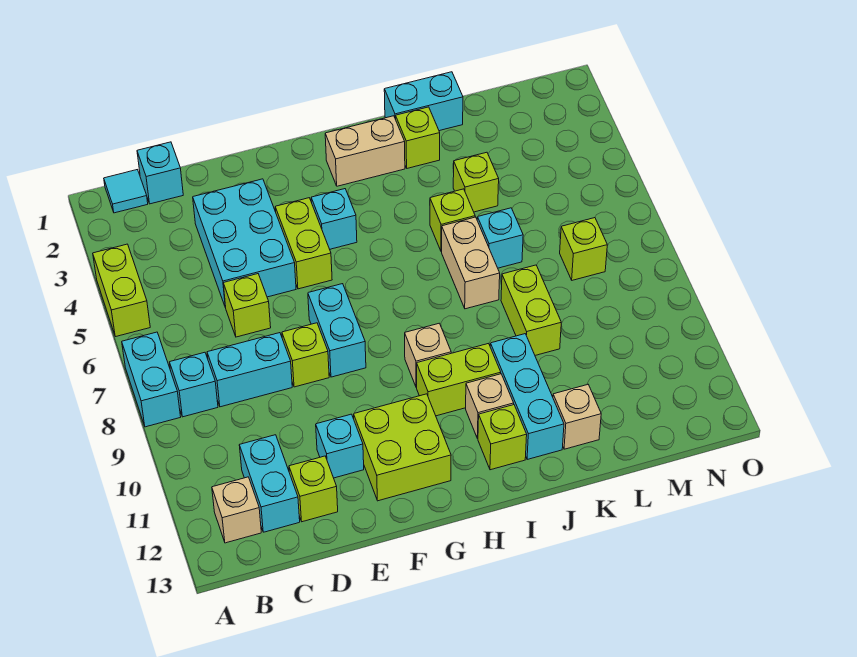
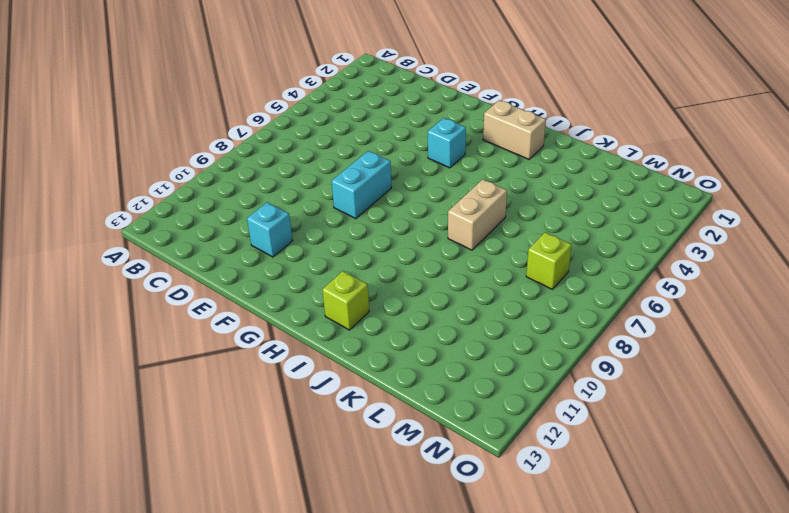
none -> lime brick A4:A5 level 1
none -> cyan brick A7:A8 level 1
none -> cyan tile B1 level 1
none -> cyan brick B8 level 1

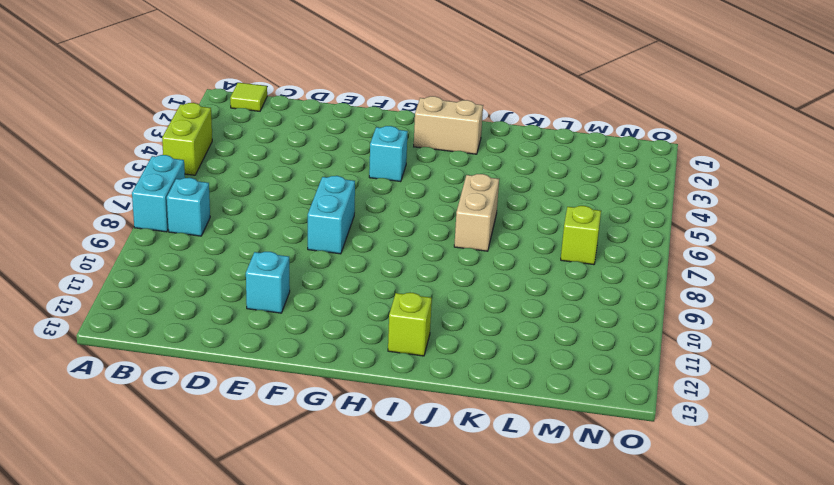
lime tile B1 level 1 -> cyan tile B1 level 1
none -> tan brick B12 level 1
none -> cyan brick C1 level 1
none -> cyan brick C8:D8 level 1
none -> cyan brick C11:C12 level 1

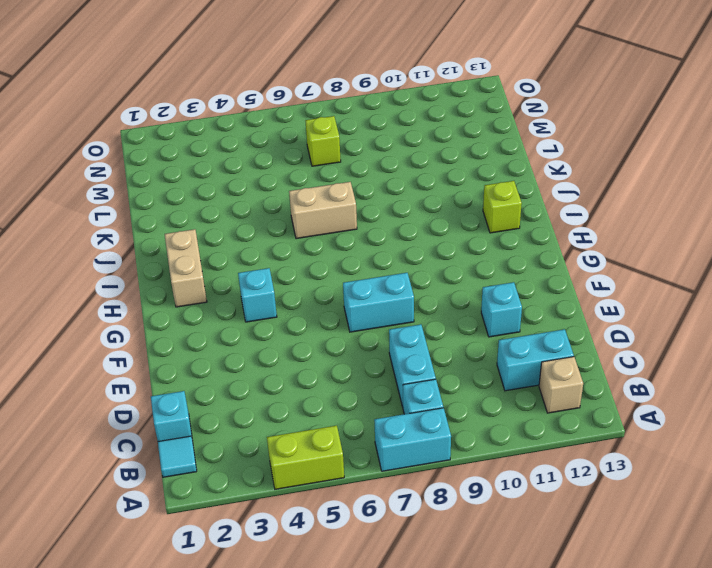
none -> cyan brick D3:E5 level 1
none -> lime brick D6 level 1
none -> lime brick D12 level 1
none -> lime brick E8 level 1

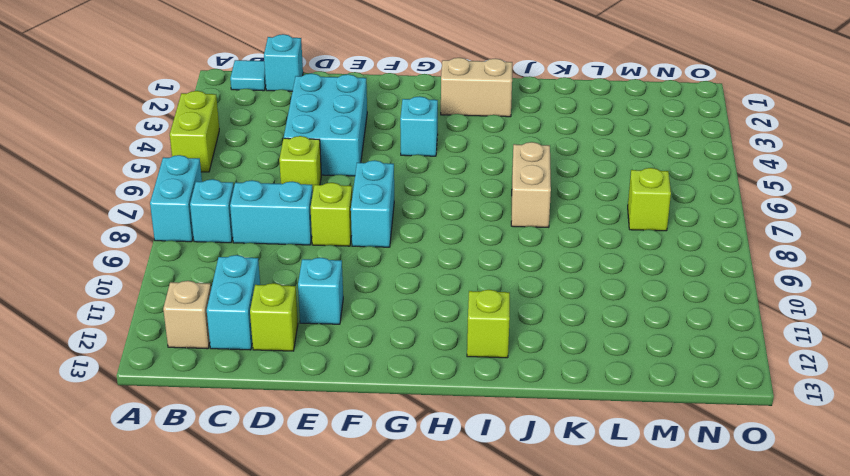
none -> lime brick F4:F5 level 1
none -> lime brick F11:G12 level 1
none -> tan brick H9 level 1
none -> lime brick H10:I10 level 1

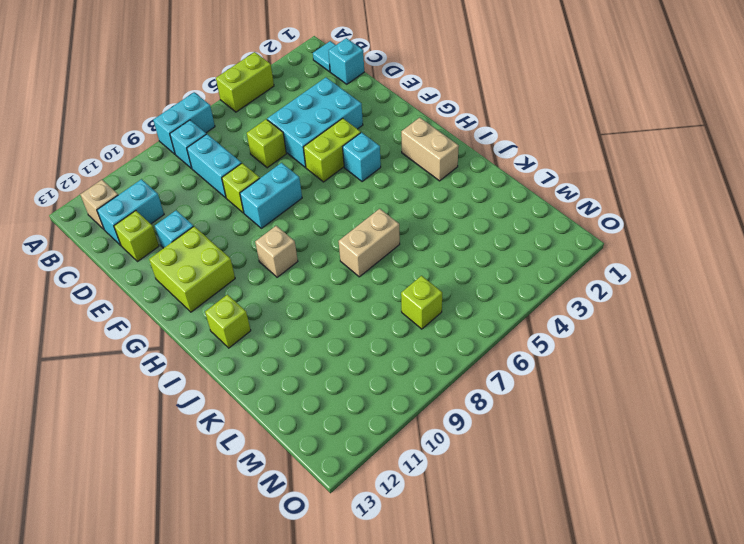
none -> lime brick H10:I10 level 1
none -> tan brick I11 level 1
none -> cyan brick J1:K1 level 1
none -> lime brick J2 level 1

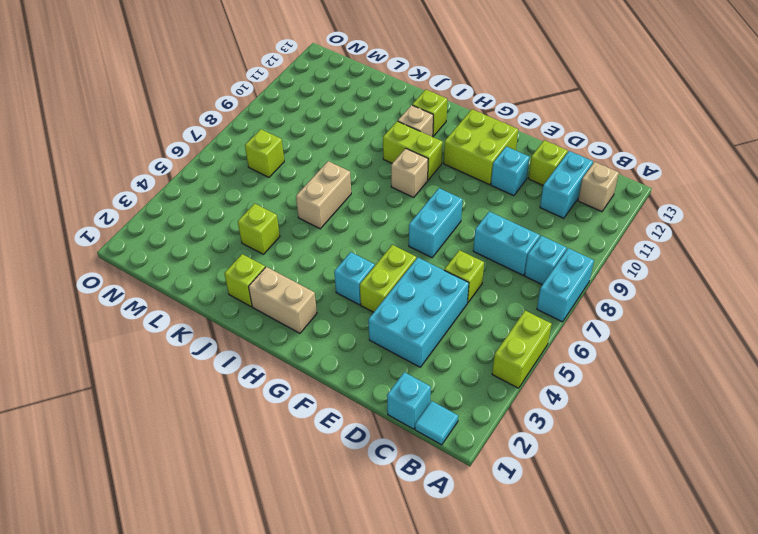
none -> lime brick E8 level 1
none -> cyan brick J1:K1 level 1
none -> lime brick J5 level 1
none -> cyan brick J10:J12 level 1

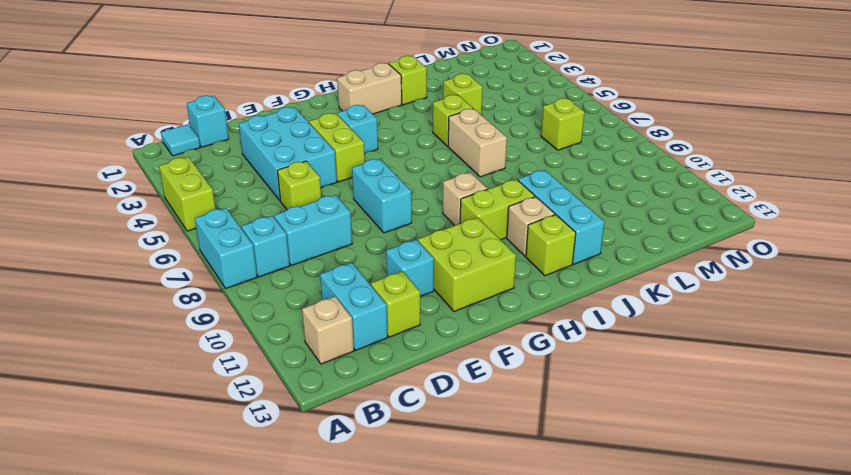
none -> lime brick E8 level 1
none -> cyan brick J1:K1 level 1
none -> cyan brick K6 level 1
none -> lime brick K8:K9 level 1

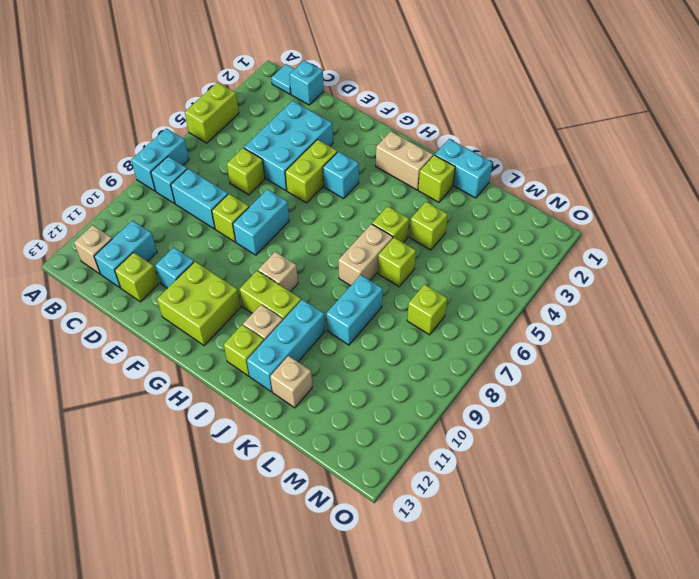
lime brick K6 level 1 -> cyan brick K6 level 1
cyan brick K8:K9 level 1 -> lime brick K8:K9 level 1

